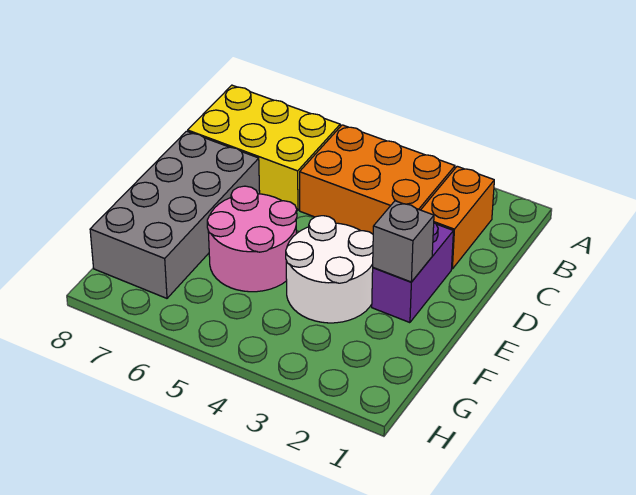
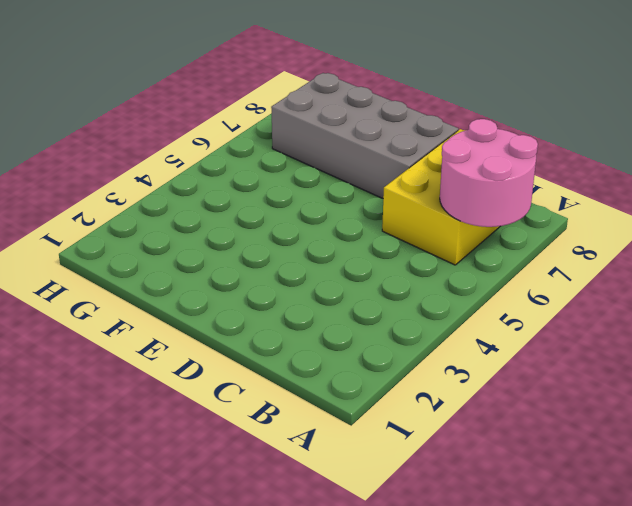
pink round brick A6:B7 level 2 -> pink round brick E5:F6 level 1
none -> orange brick B2:C2 level 1
none -> orange brick B3:C5 level 1

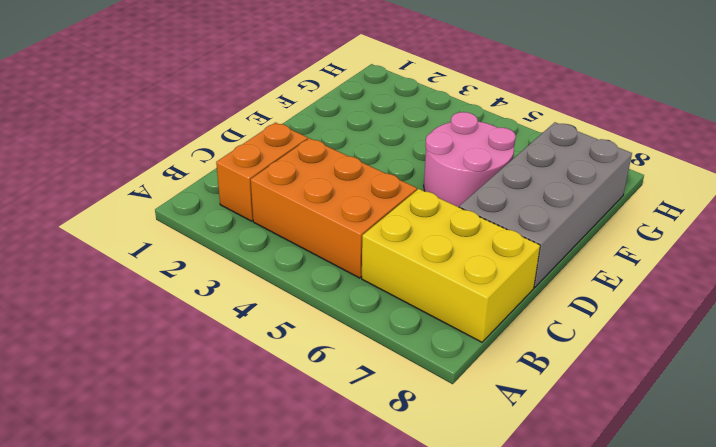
none -> purple brick D2:E2 level 1
none -> white round brick E3:F4 level 1

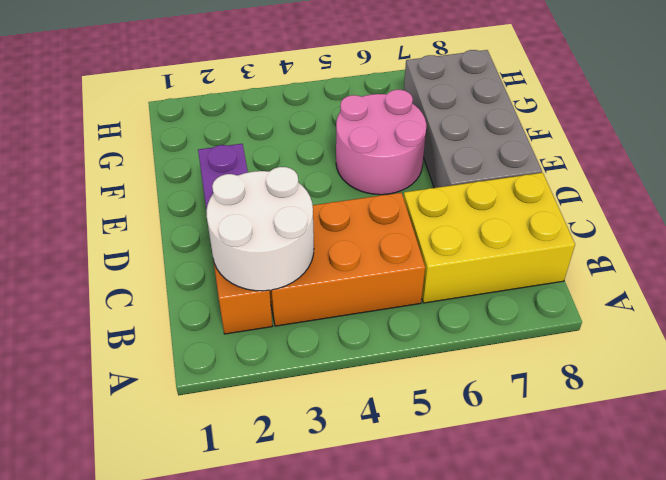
white round brick B2:C3 level 2 -> white round brick E3:F4 level 1
none -> grey brick E2 level 2

